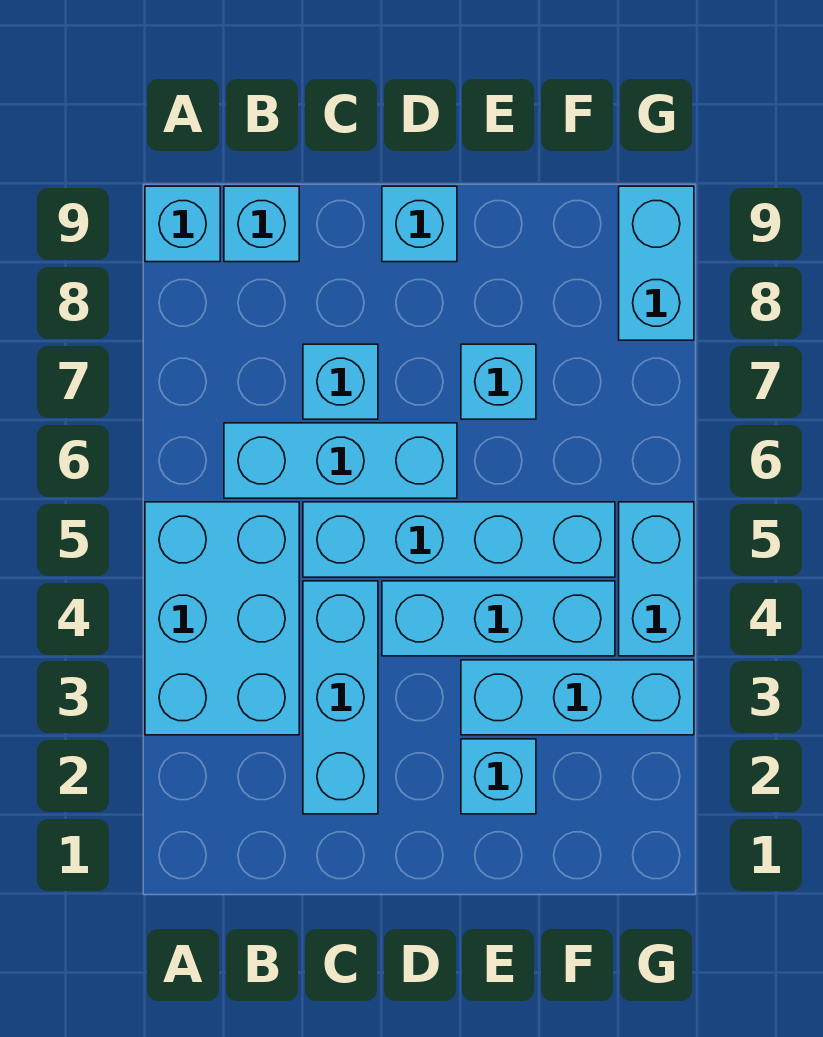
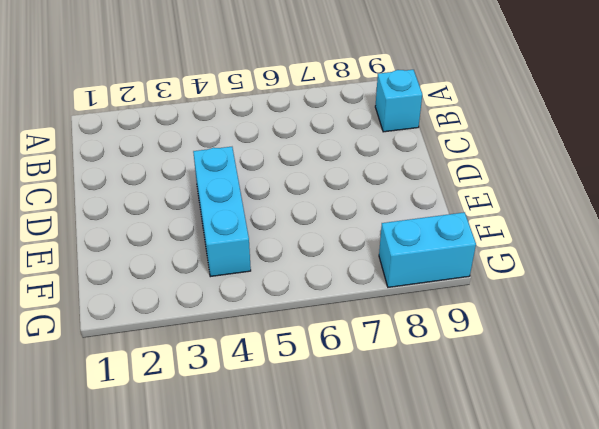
none -> cyan brick A3:B5 level 1
none -> cyan brick A9 level 1
none -> cyan brick B6:D6 level 1

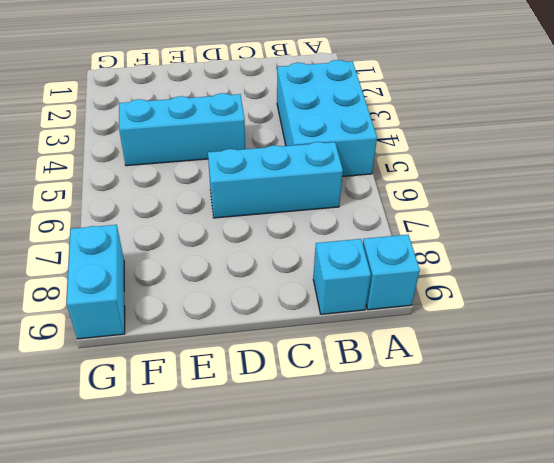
none -> cyan brick C2:C4 level 1
none -> cyan brick C5:F5 level 1
none -> cyan brick C7 level 1

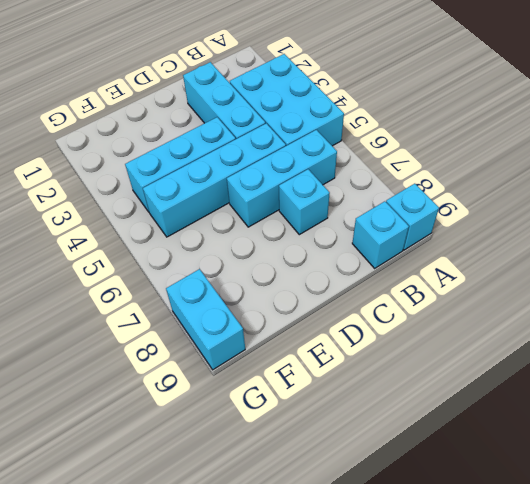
none -> cyan brick D9 level 1
none -> cyan brick E2 level 1
none -> cyan brick E3:G3 level 1

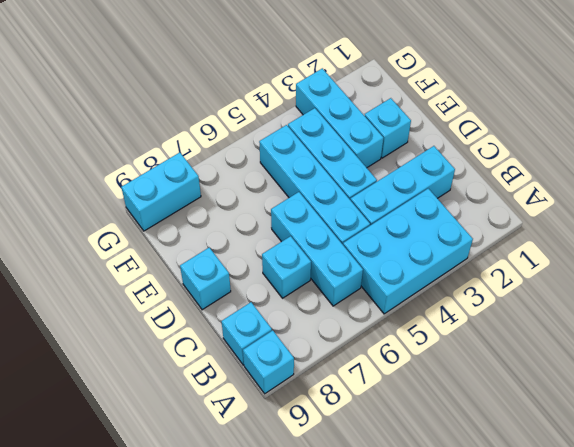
none -> cyan brick E7 level 1
none -> cyan brick G4:G5 level 1

